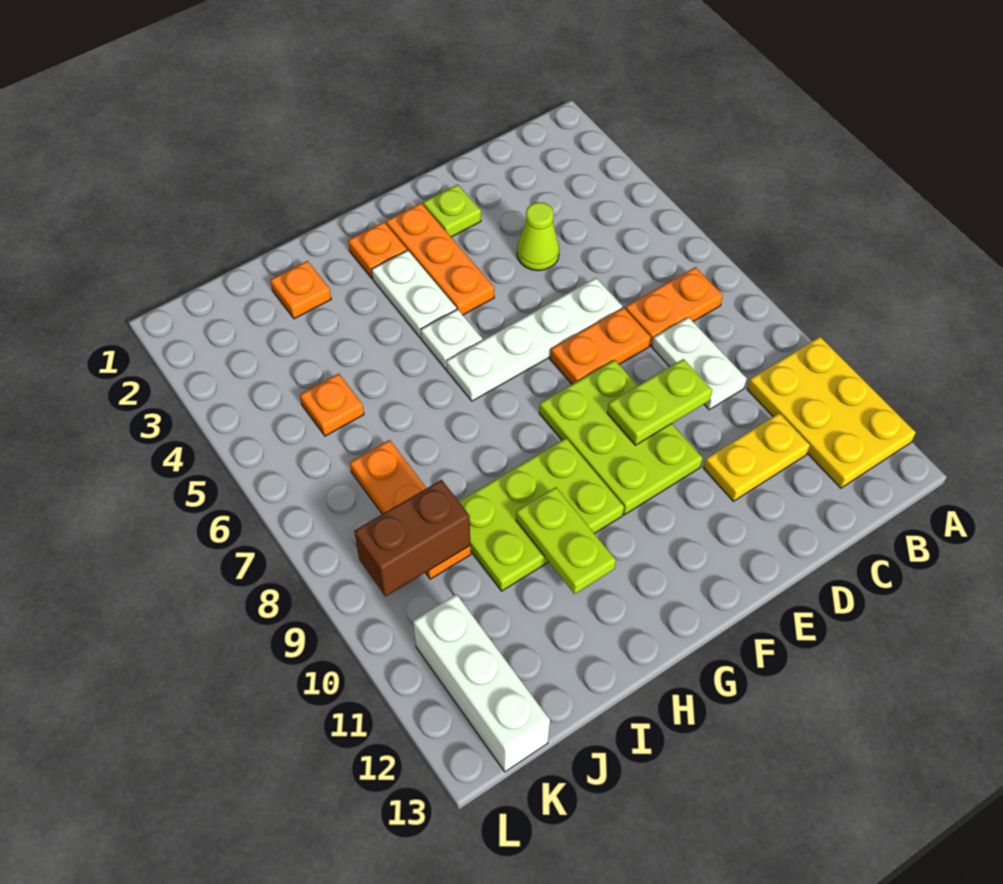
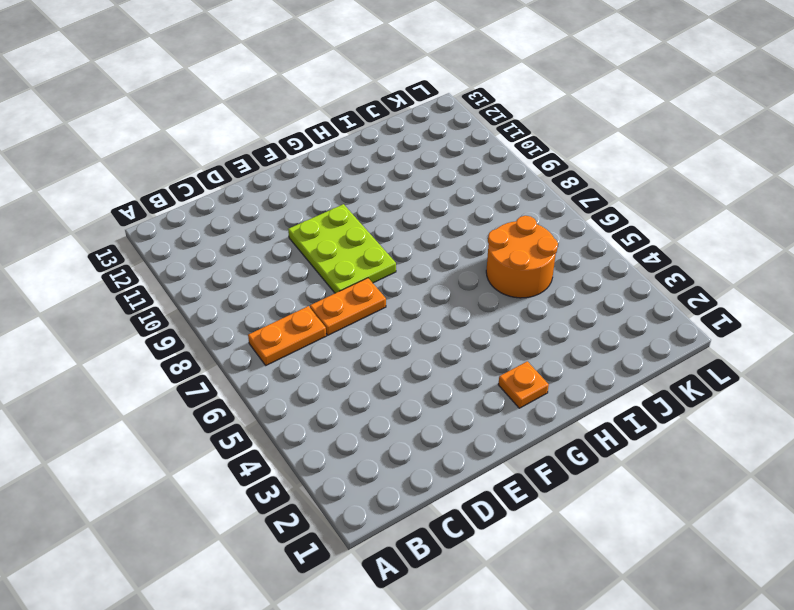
orange round brick I5:J6 level 1 -> orange plate J5 level 1
none -> yellow plate A10:B12 level 1
none -> white plate C8:C9 level 1
none -> yellow plate C11:D11 level 1

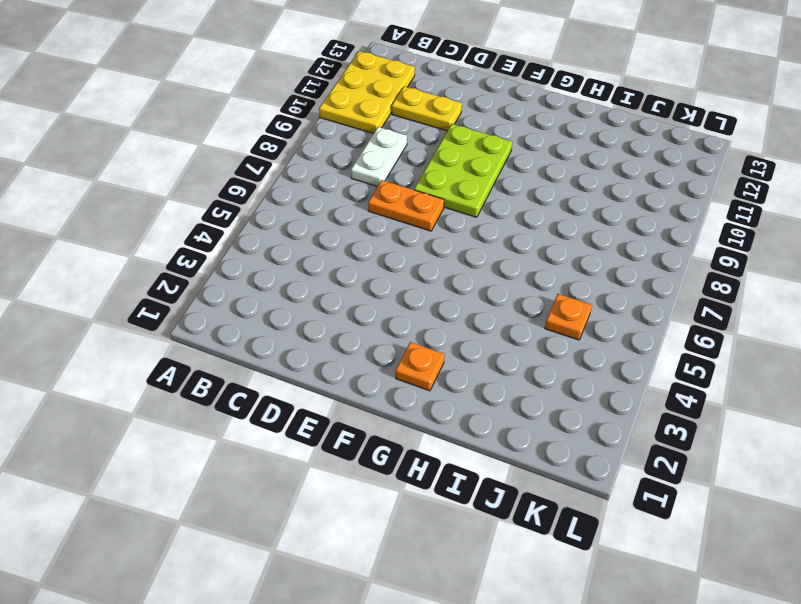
none -> orange plate B7:C7 level 1
none -> lime cone D4 level 1
none -> white plate D6:G6 level 1

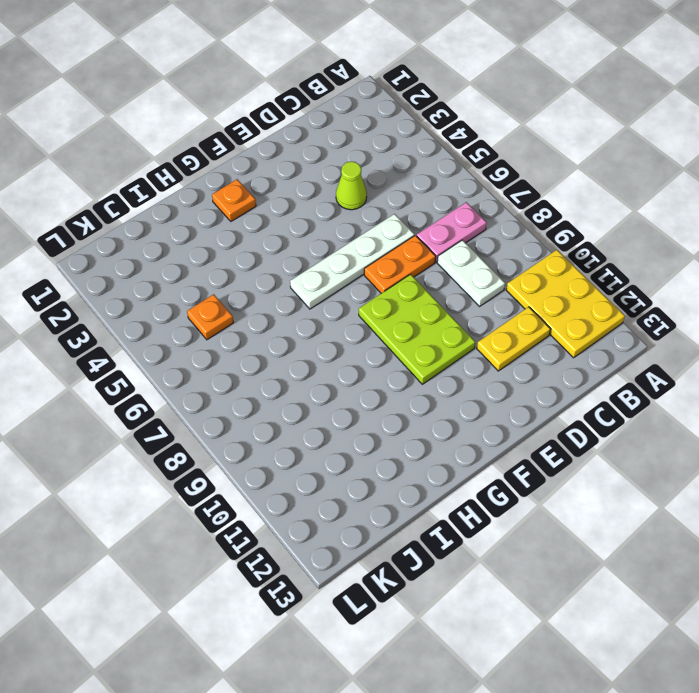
pink plate B7:C7 level 1 -> orange plate B7:C7 level 1
none -> lime plate E2 level 1
none -> orange plate F2:F4 level 1
none -> white plate G3:G4 level 1

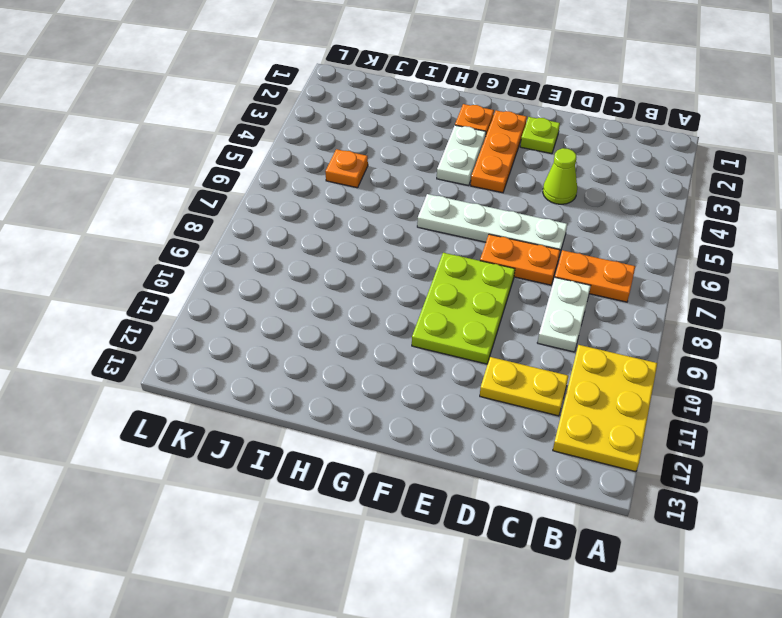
none -> white plate G5 level 1
none -> lime plate G9:I10 level 1
none -> orange plate I2 level 1

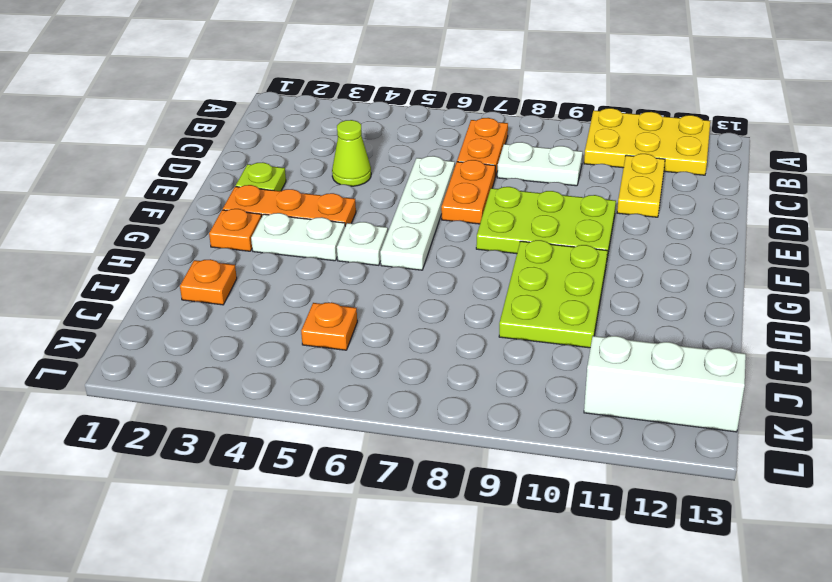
none -> orange plate J7:J9 level 1
none -> lime plate D9:E9 level 2
none -> lime plate H10:H11 level 2

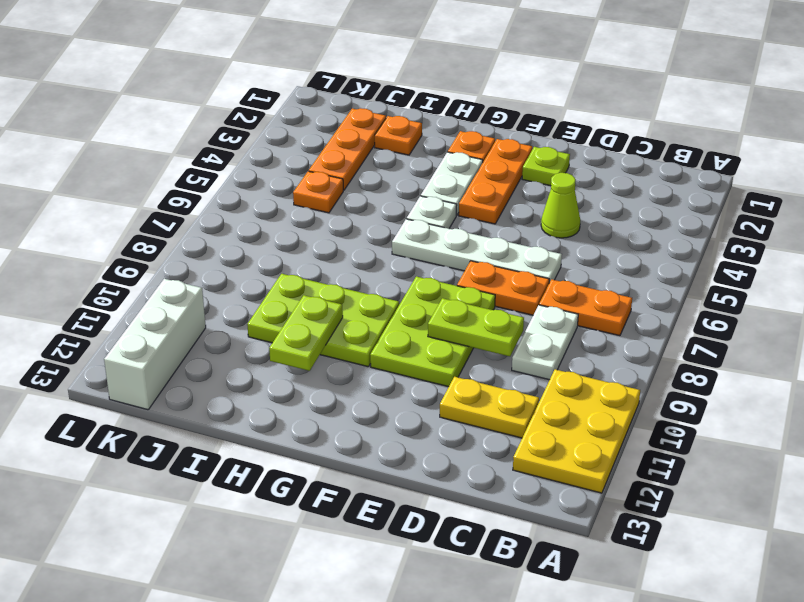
orange plate J2:J4 level 1 -> orange plate J7:J9 level 1
none -> brown brick J9:K9 level 2

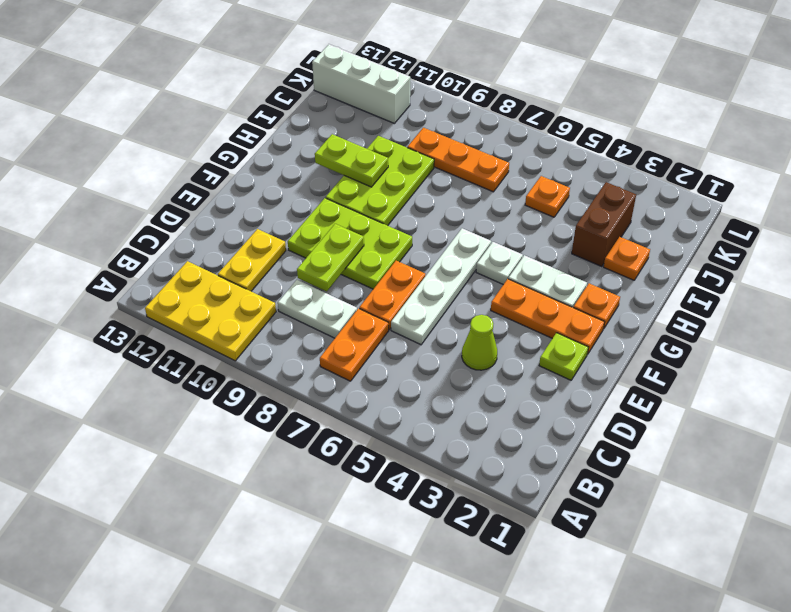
brown brick I3:J3 level 1 -> brown brick J9:K9 level 2

